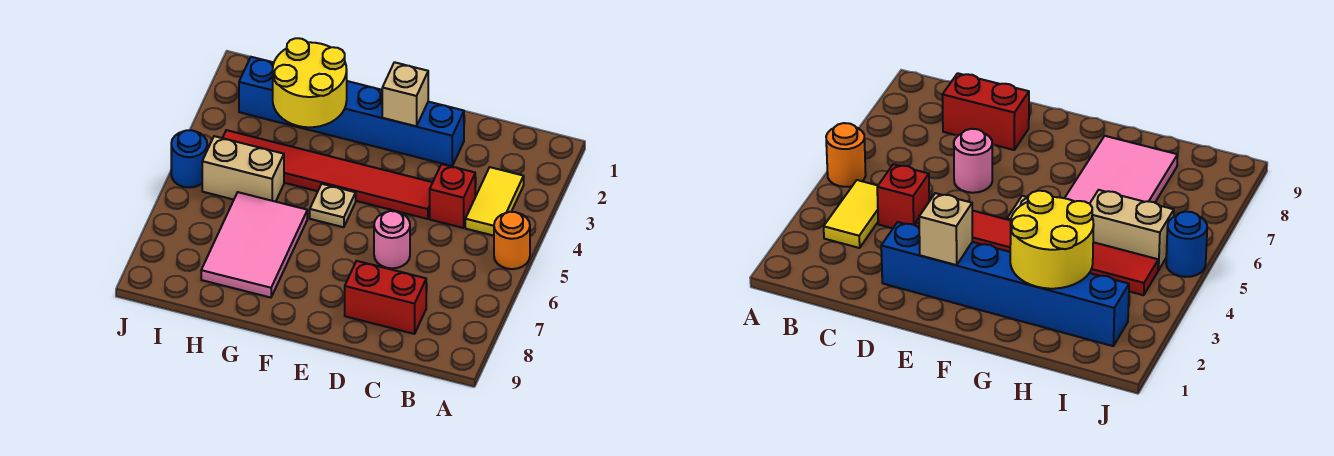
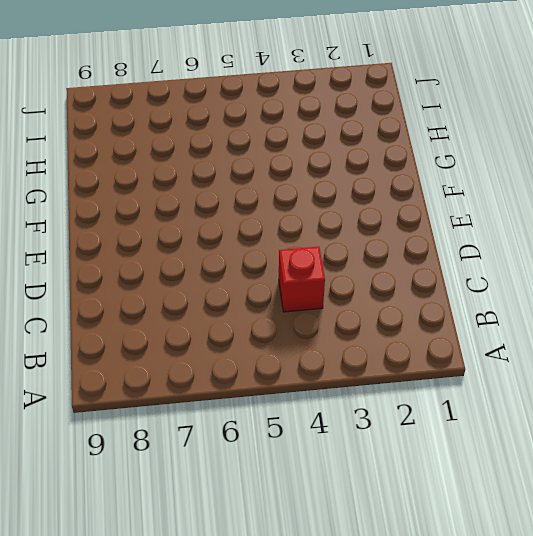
none -> orange round brick A5 level 1
none -> yellow tile B3:B4 level 1
none -> red brick C8:D8 level 1

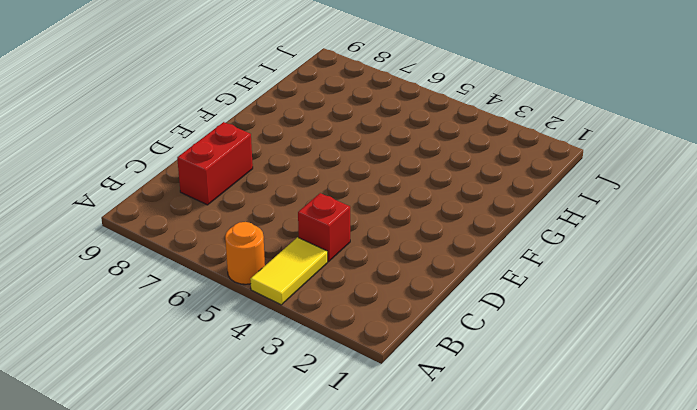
yellow tile A4:B4 level 1 -> yellow tile B3:B4 level 1
none -> blue brick D2:I2 level 1
none -> red tile D4:I4 level 1
none -> pink round brick D6 level 1

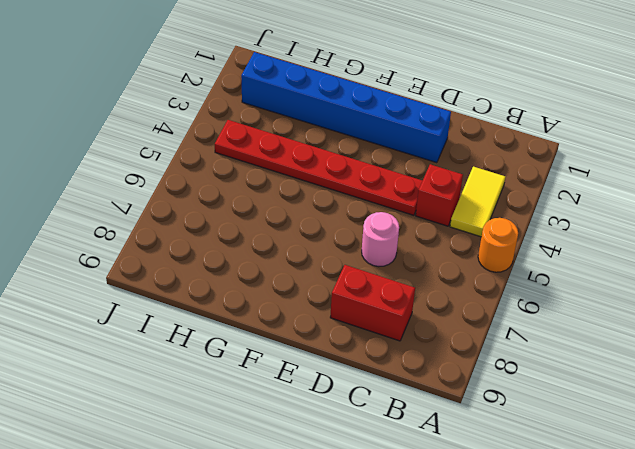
red plate D4:I4 level 1 -> red tile D4:I4 level 1
none -> tan plate F5 level 1
none -> pink tile G6:H8 level 1
none -> tan brick H5:I5 level 1

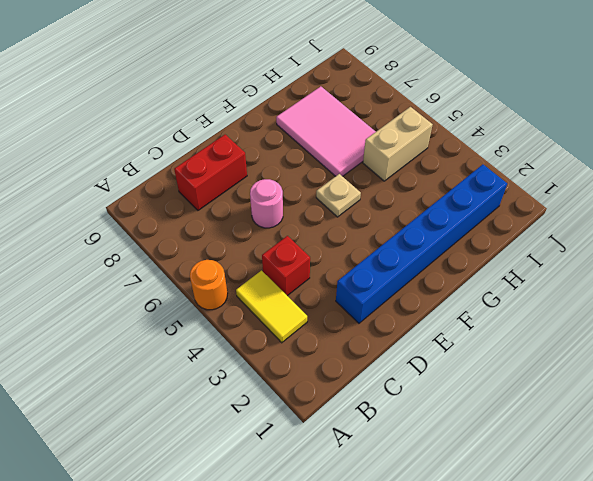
none -> red tile D4:I4 level 1
none -> blue round brick J5 level 1
none -> tan brick E2 level 2

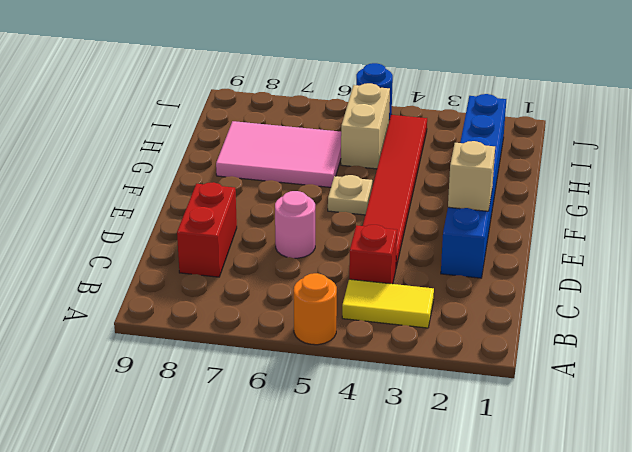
none -> yellow round brick G2:H3 level 2

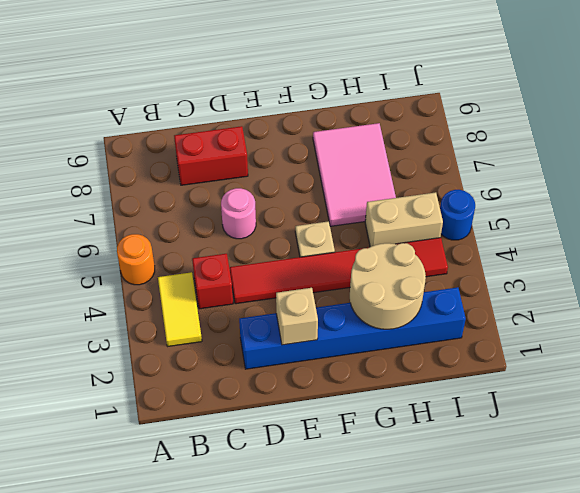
tan round brick G2:H3 level 2 -> yellow round brick G2:H3 level 2

